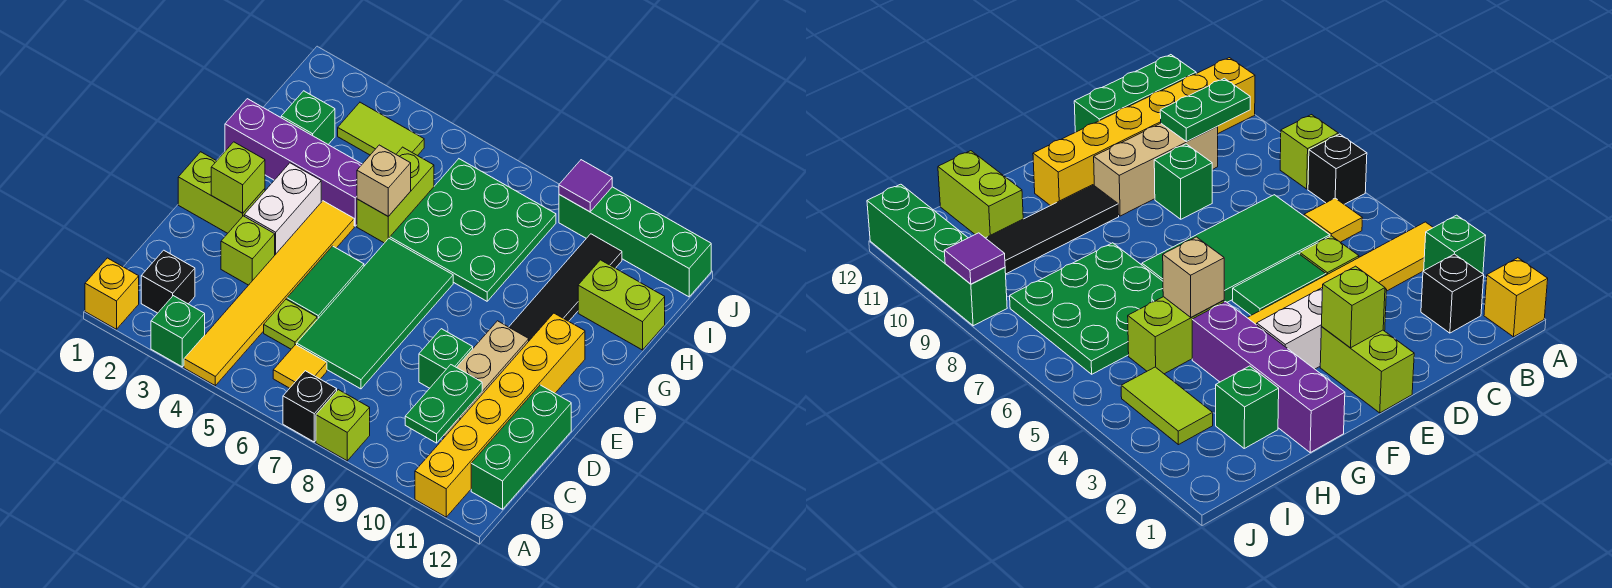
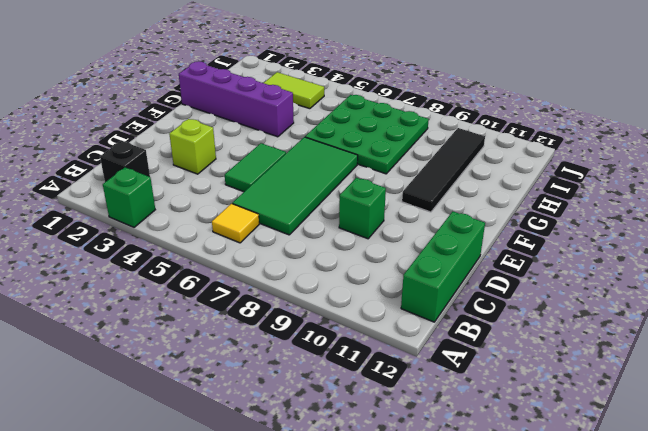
none -> yellow brick A1 level 1
none -> yellow tile A4:F4 level 1
none -> black brick A7 level 1

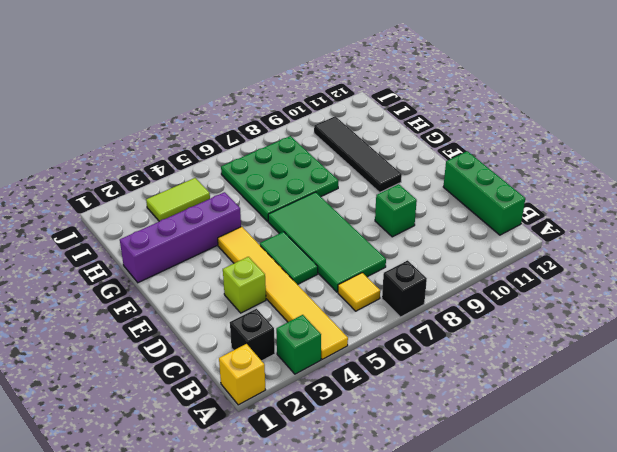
none -> lime brick A8 level 1
none -> yellow brick A11:F11 level 1
none -> lime plate C5 level 1

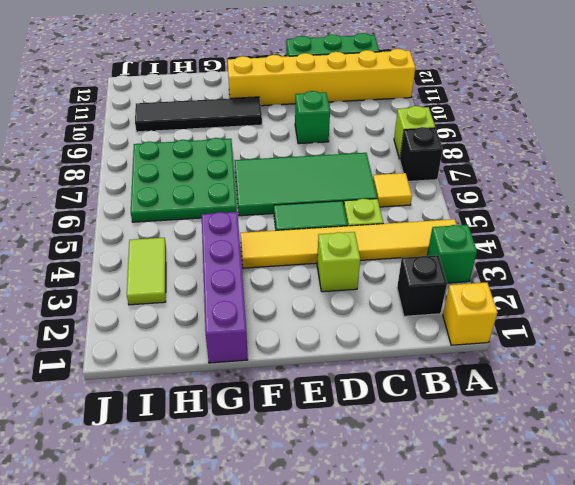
none -> tan brick C10:E10 level 1
none -> lime brick E1:E2 level 1
none -> white brick E3:F3 level 1

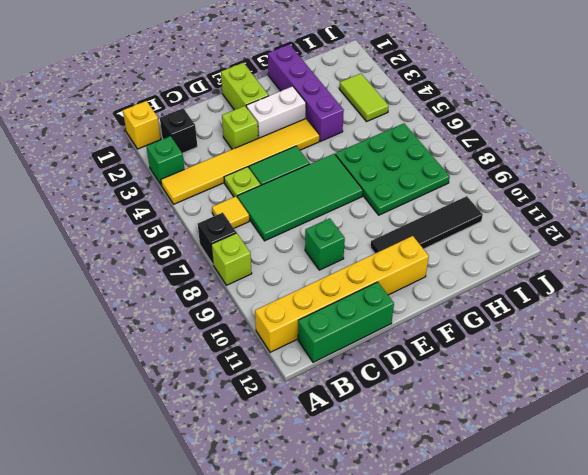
none -> tan brick C10:E10 level 1
none -> lime brick G5:H5 level 1
none -> green brick H2 level 1

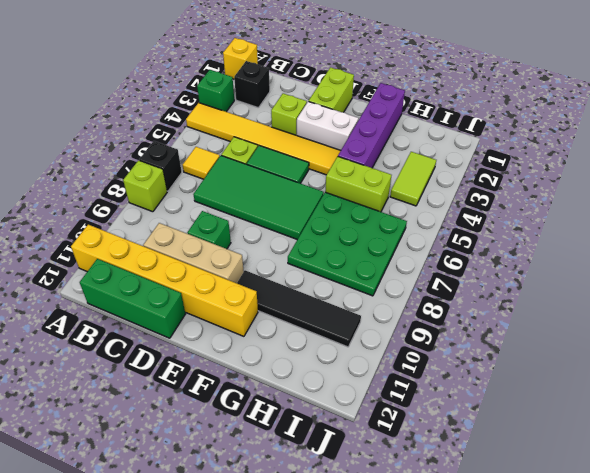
none -> green brick H2 level 1
none -> lime brick H11:H12 level 1
none -> green brick J9:J12 level 1

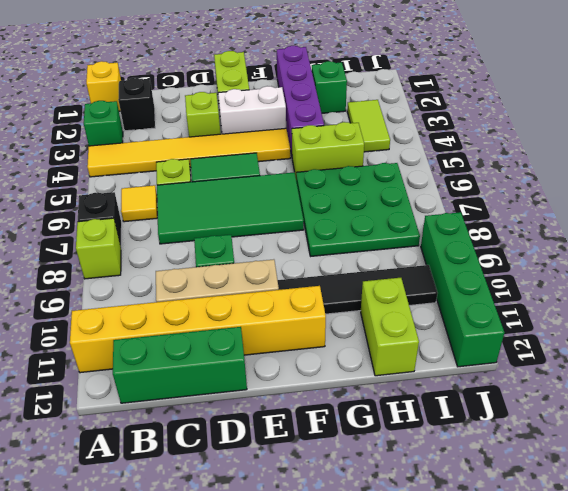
none -> green plate B10:C10 level 2
none -> lime brick E2 level 2
none -> tan brick G5 level 2

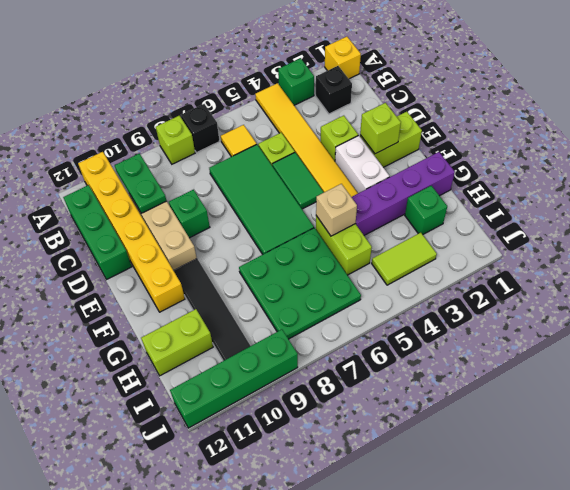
none -> purple tile J9 level 2

